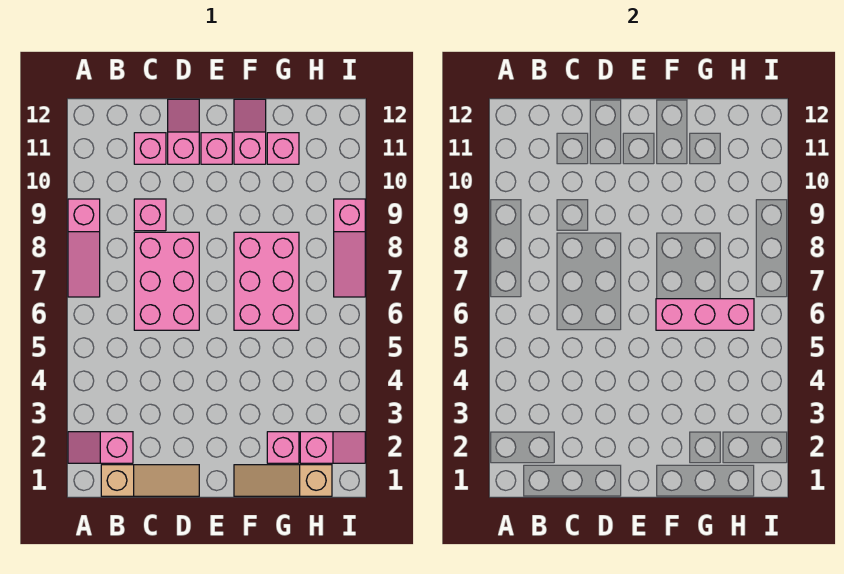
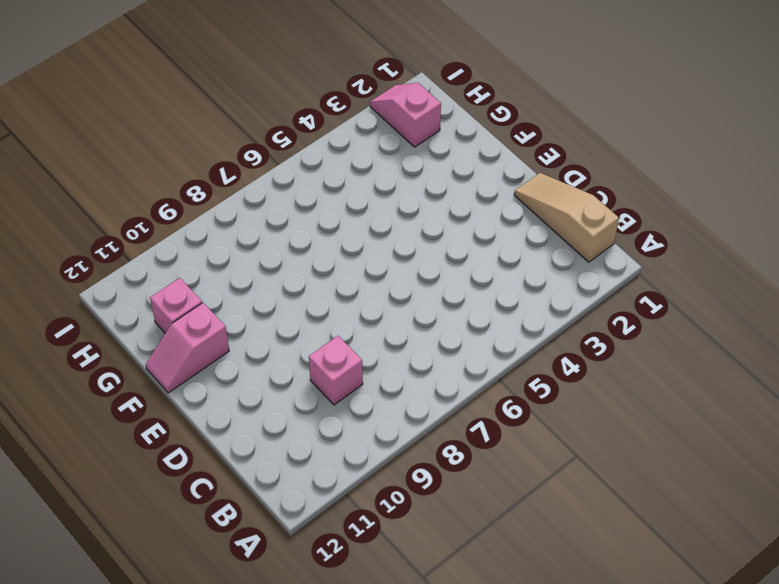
none -> pink slope A2:B2 level 1 top B
none -> pink slope A7:A9 level 1 top 9
none -> pink brick C6:D8 level 1

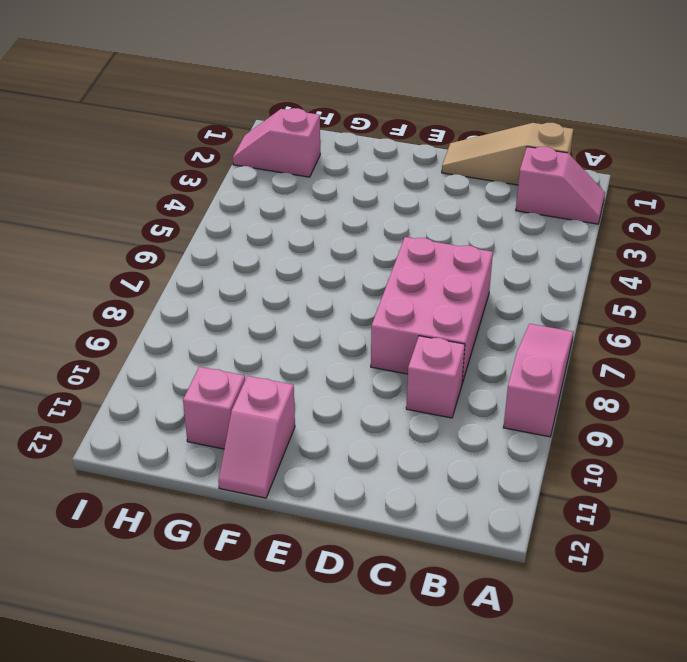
none -> pink brick C11 level 1
none -> pink slope D11:D12 level 1 top 11
none -> pink brick E11 level 1

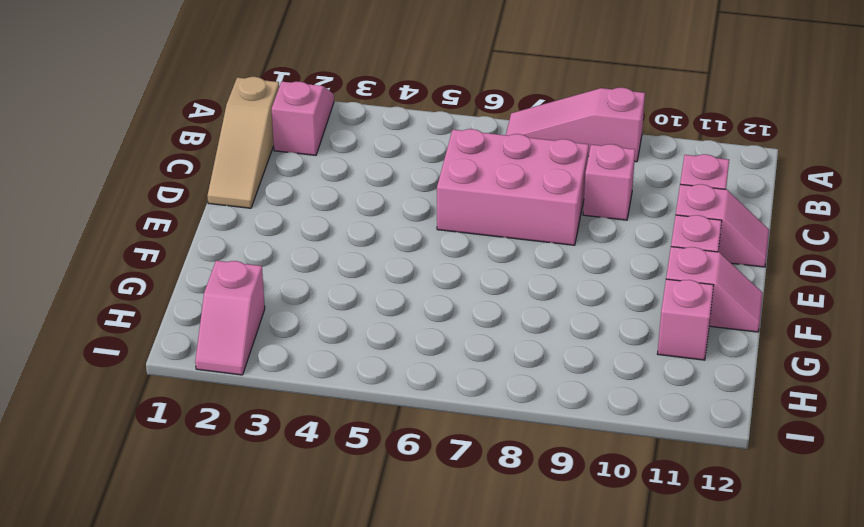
none -> tan slope F1:H1 level 1 top H
none -> pink brick F6:G8 level 1
none -> pink brick G2 level 1

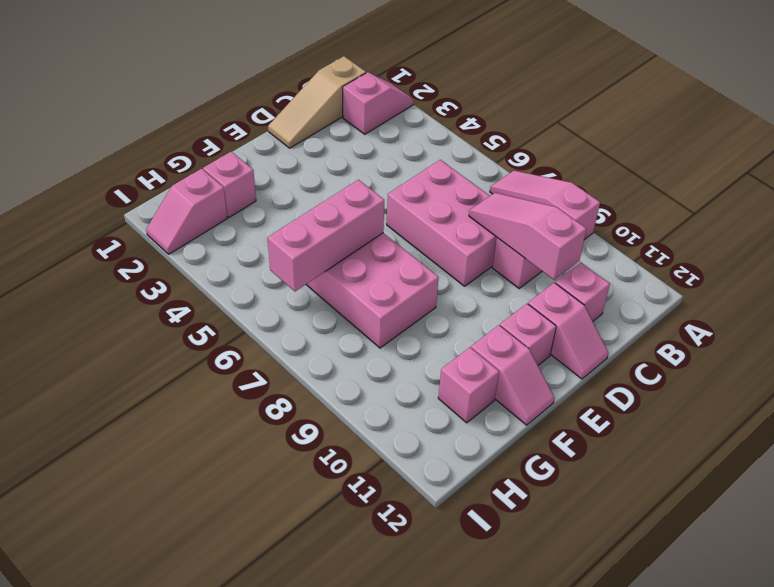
pink slope C8:C10 level 2 top 10 -> pink slope I7:I9 level 1 top 9
none -> tan slope F1:H1 level 1 top H

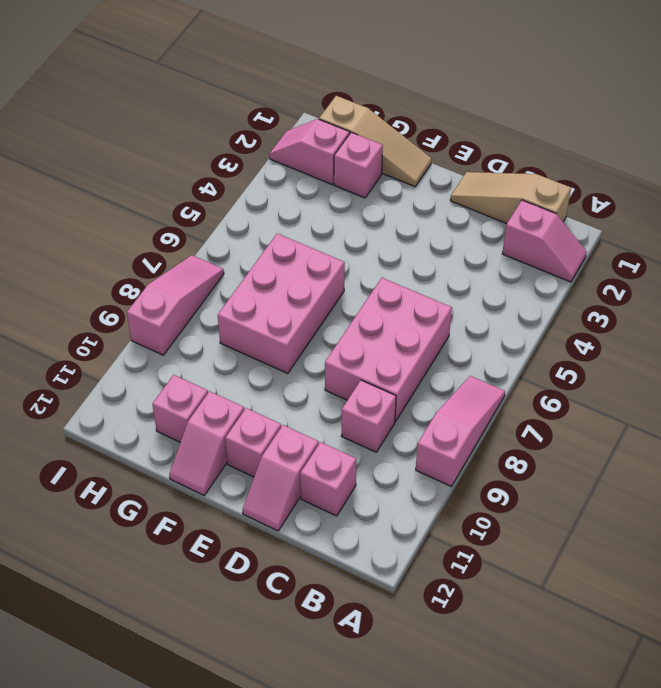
none -> pink brick F6:H6 level 2

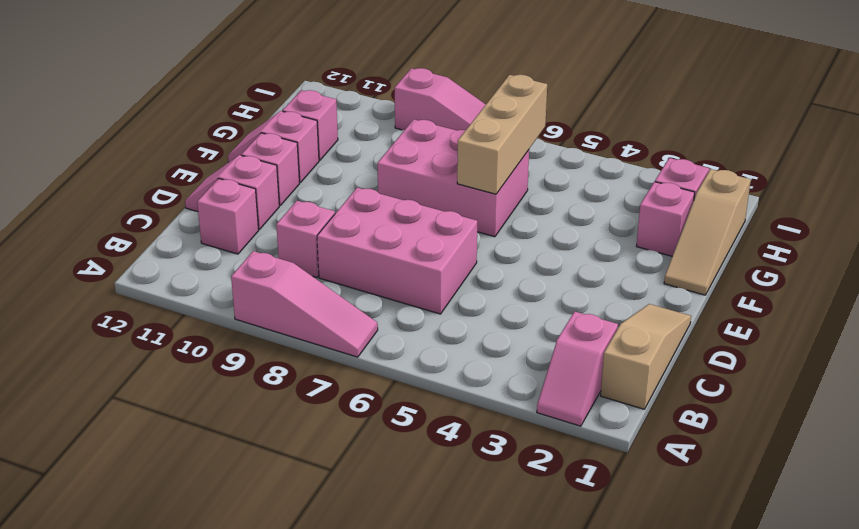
tan brick F6:H6 level 2 -> pink brick F6:H6 level 2

